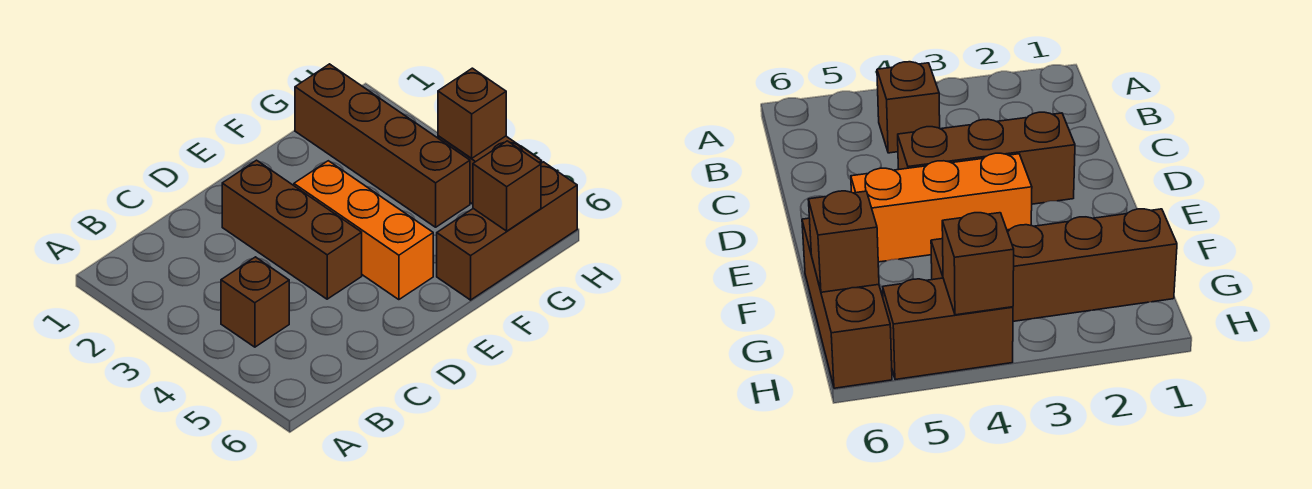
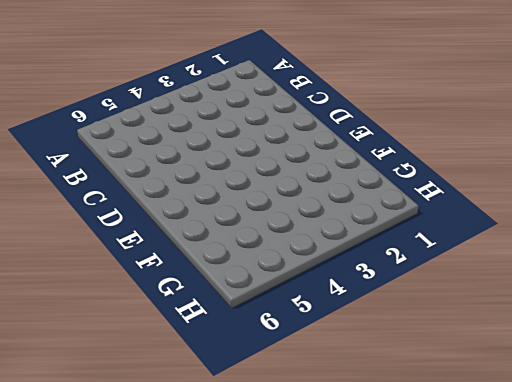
none -> brown brick B4 level 1
none -> brown brick D2:D4 level 1

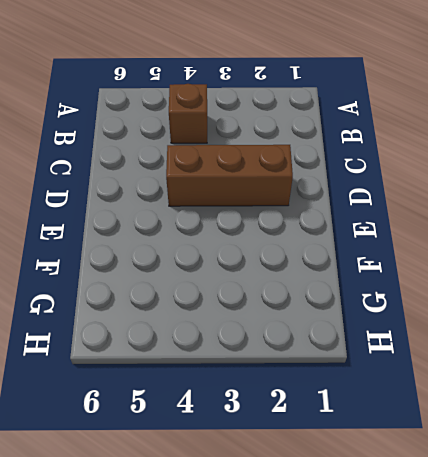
none -> orange brick E3:E5 level 1
none -> brown brick F6:H6 level 1

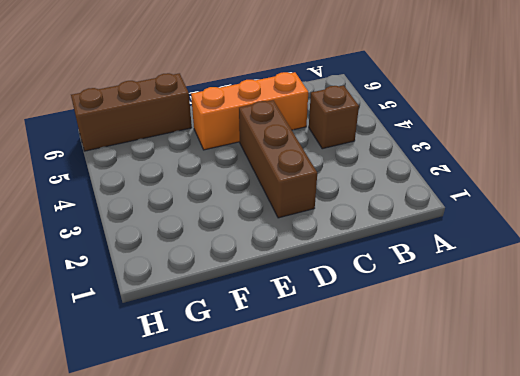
orange brick C5:E5 level 1 -> orange brick E3:E5 level 1
none -> brown brick G1:G4 level 1
none -> brown brick H4:H5 level 1

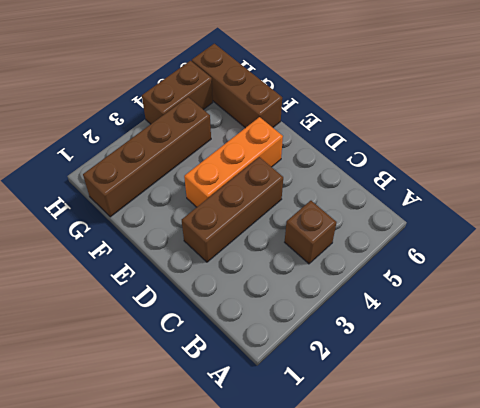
none -> brown brick G6 level 2
none -> brown brick H4 level 2

